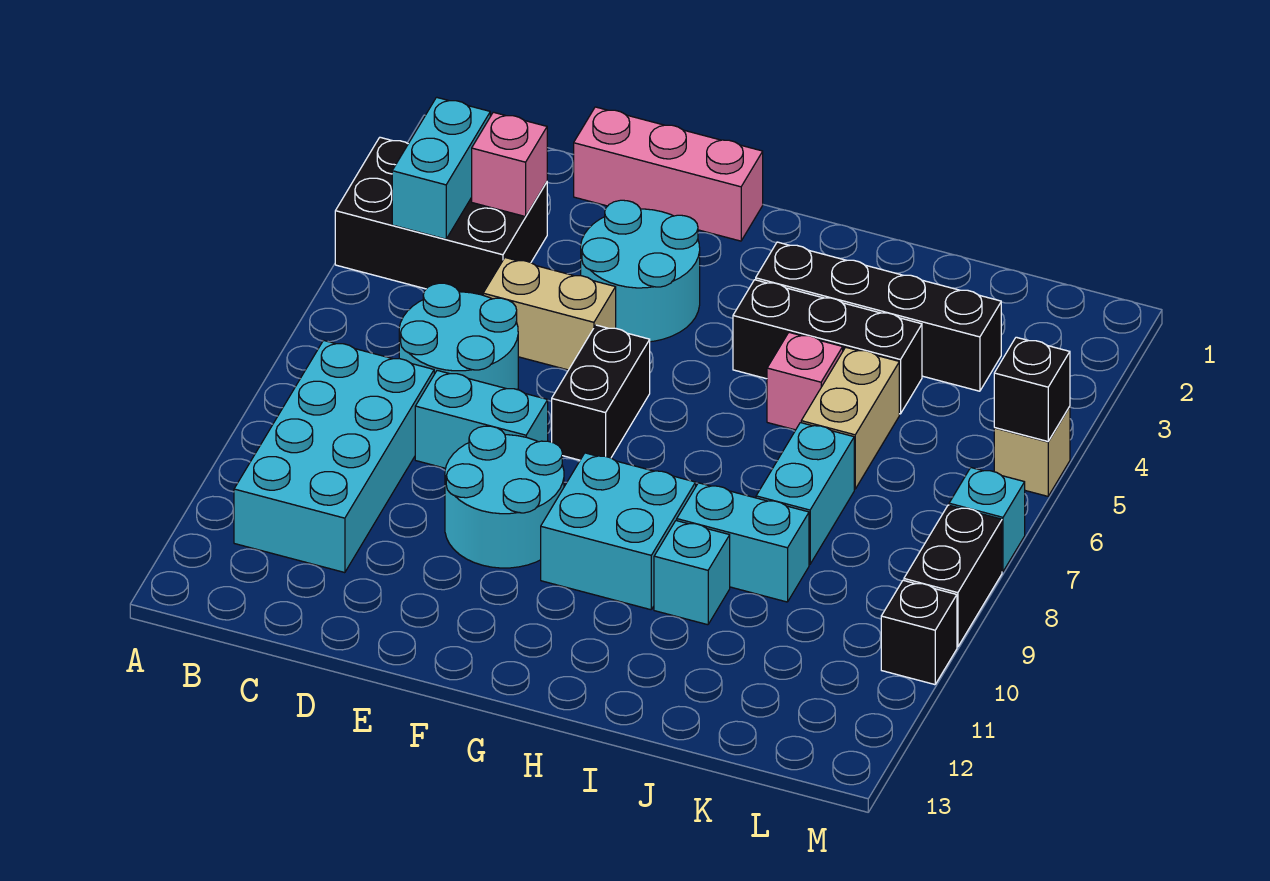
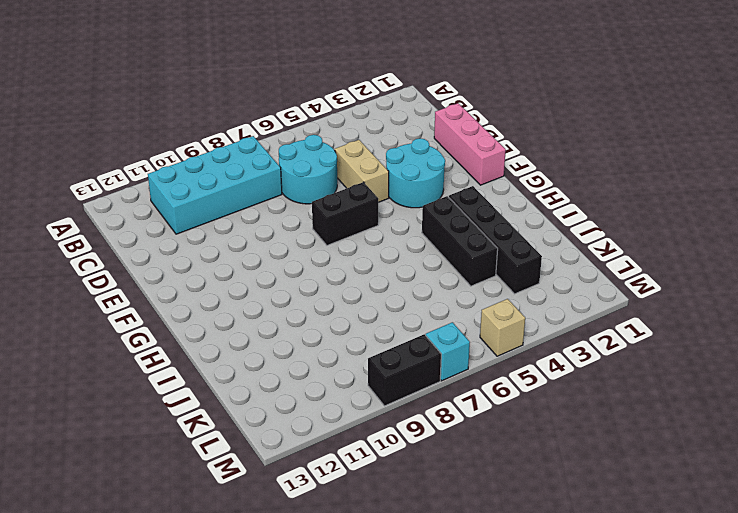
none -> black brick A3:C4 level 1
none -> cyan brick D8:E8 level 1
none -> cyan round brick E9:F10 level 1

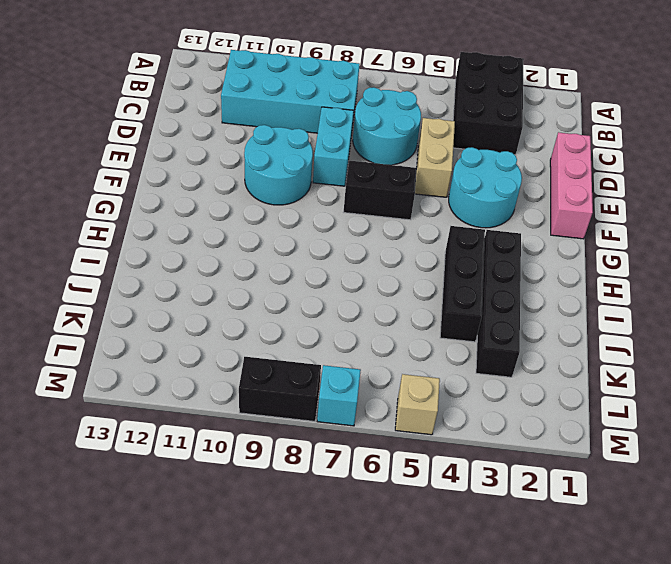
none -> cyan brick G9:H10 level 1
none -> pink brick I5 level 1
none -> cyan brick I9:J9 level 1

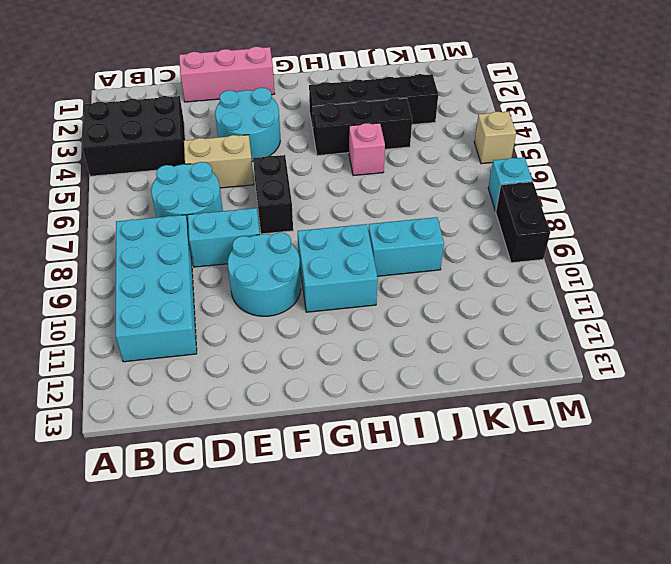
none -> cyan brick I10 level 1
none -> tan brick J5:J6 level 1
none -> cyan brick J7:J8 level 1

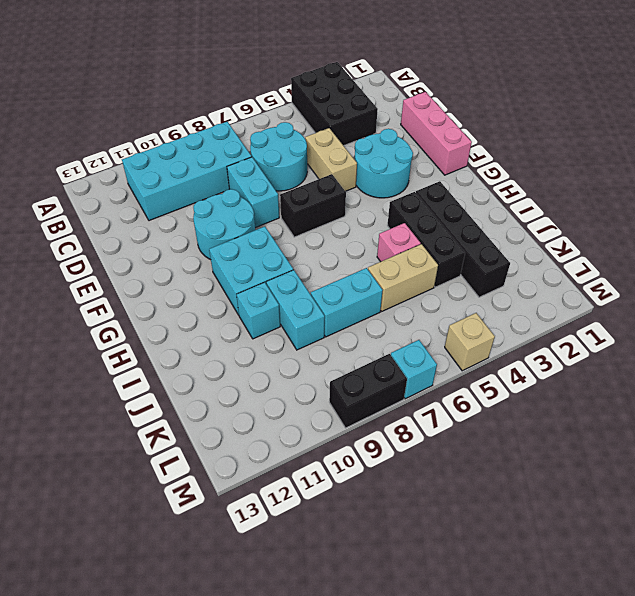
none -> black brick M10 level 1
none -> cyan brick B3:B4 level 2
none -> pink brick C3 level 2

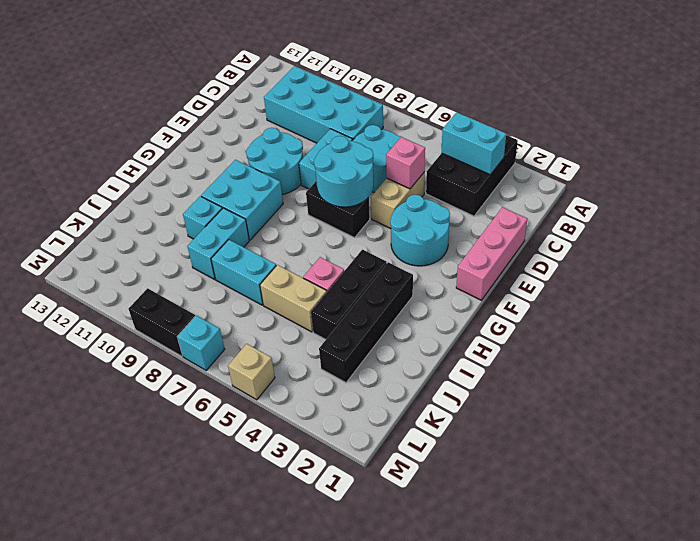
pink brick D5 level 2 -> pink brick C3 level 2
cyan round brick E6:F7 level 2 -> none
none -> black brick M10 level 1
none -> black brick M5 level 2

